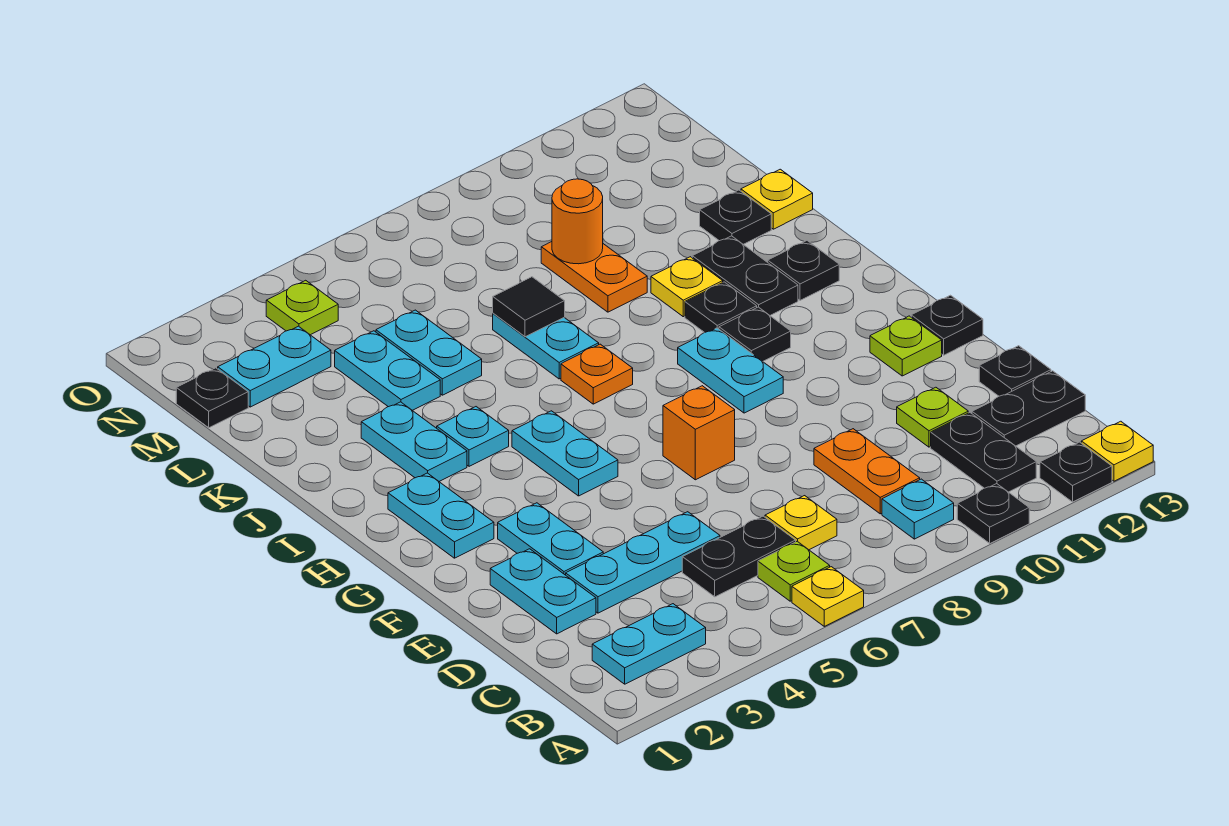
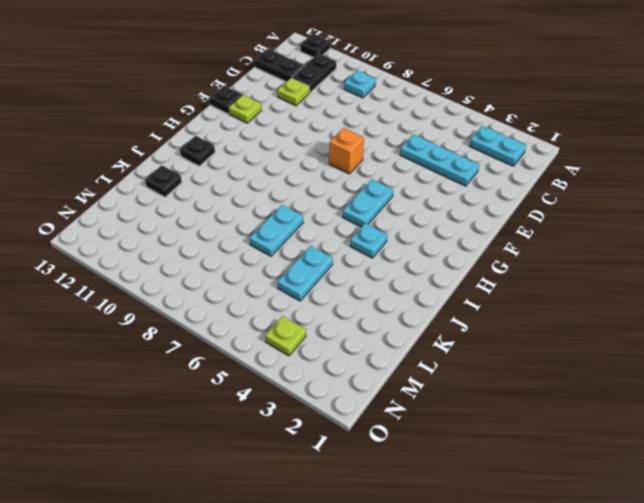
none -> yellow plate A6 level 1
none -> black plate A10 level 1
none -> yellow plate A13 level 1
none -> lime plate B6 level 1

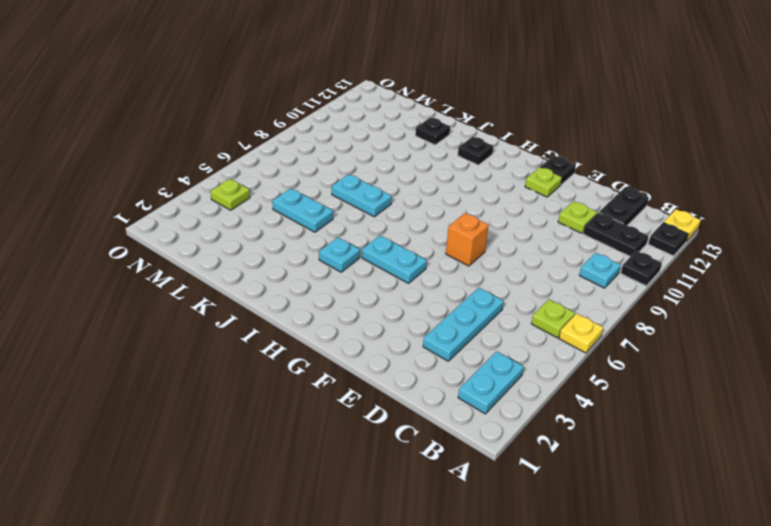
none -> black plate C5:C6 level 1
none -> yellow plate C7 level 1
none -> orange plate C9:D9 level 1
none -> cyan plate D2:E2 level 1

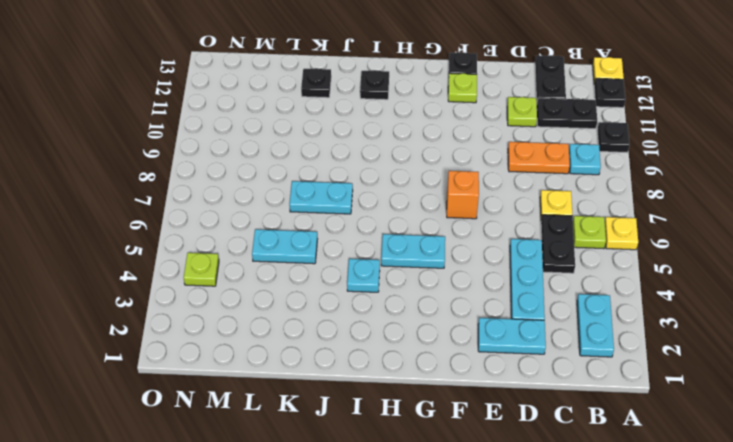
none -> black plate D13 level 1
none -> cyan plate E3:F3 level 1
none -> cyan plate G2:H2 level 1
none -> cyan plate G9:H9 level 1

